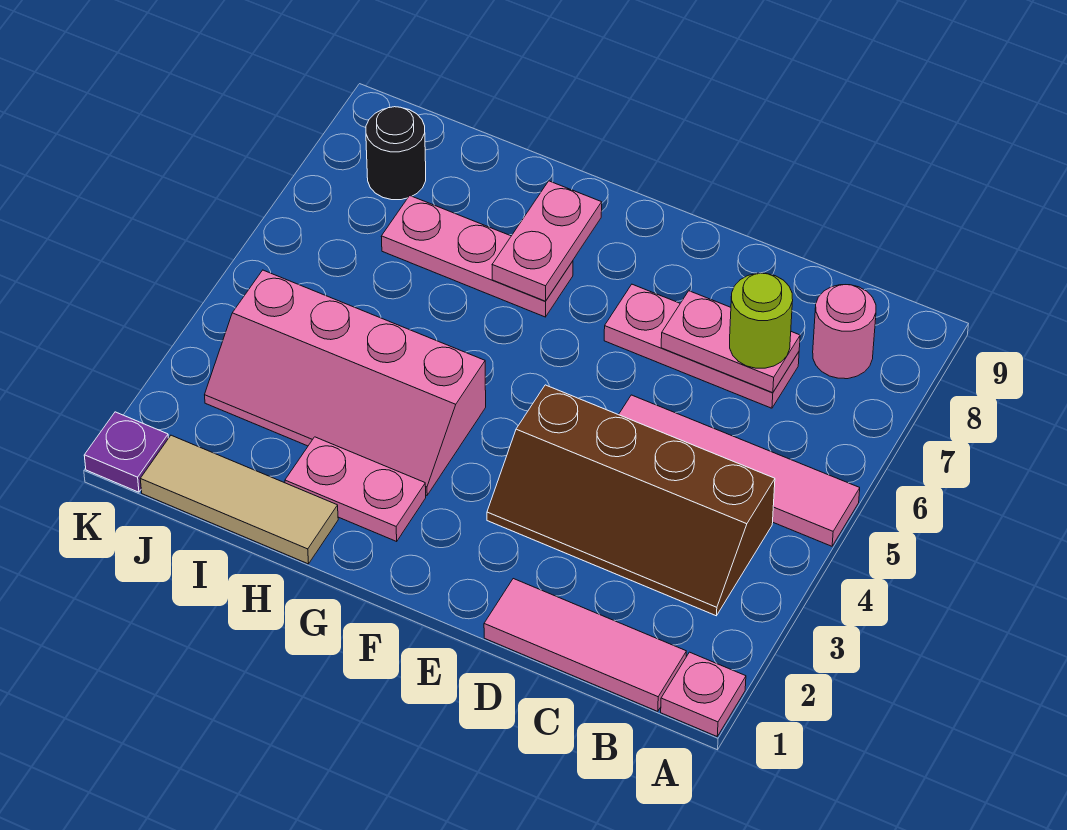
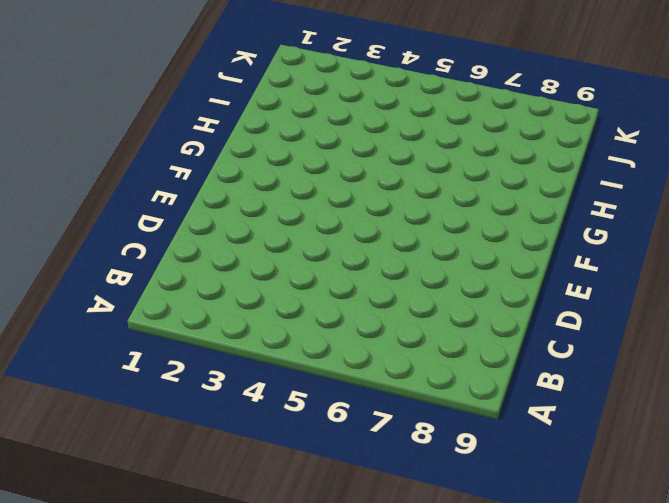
none -> pink plate A1 level 1
none -> pink tile A5:D5 level 1
none -> pink tile B1:D1 level 1

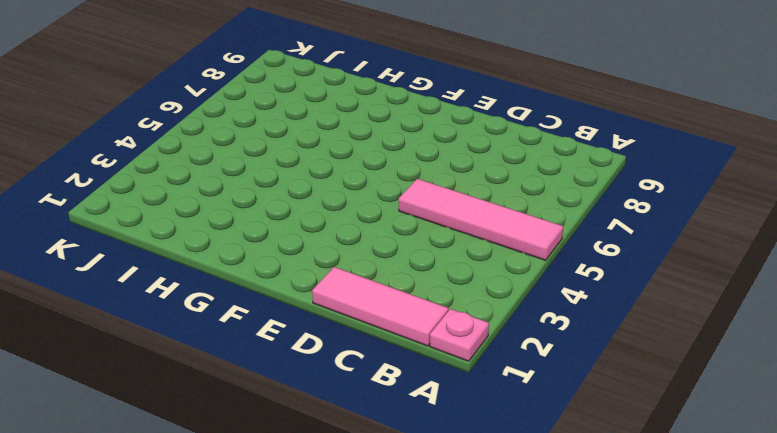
none -> brown slope B3:E4 level 1 top 4
none -> pink round brick B8 level 1
none -> pink plate C7:E7 level 1

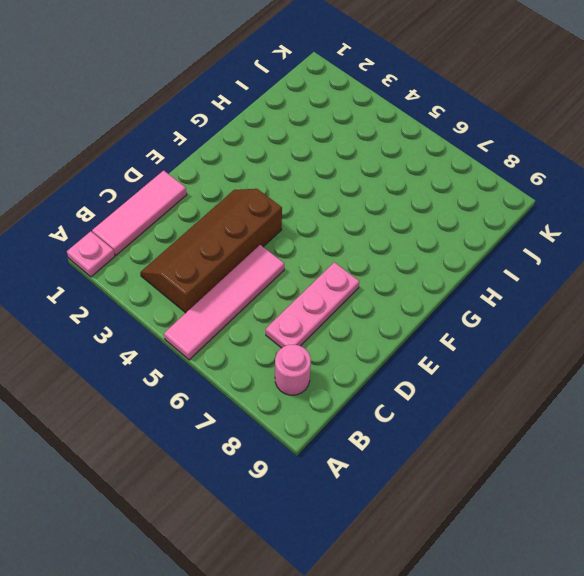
none -> pink plate G2:H2 level 1
none -> pink slope G3:J4 level 1 top 4
none -> pink plate G7:I7 level 1

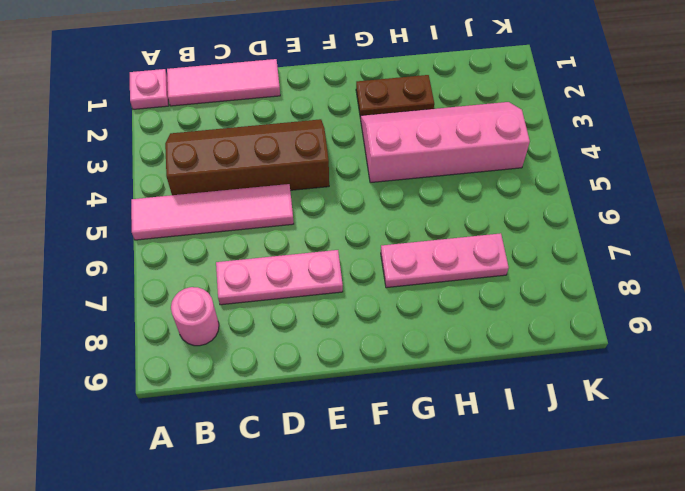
brown plate G2:H2 level 1 -> pink plate G2:H2 level 1
none -> tan tile H1:J1 level 1
none -> black round brick J8 level 1
none -> purple plate K1 level 1

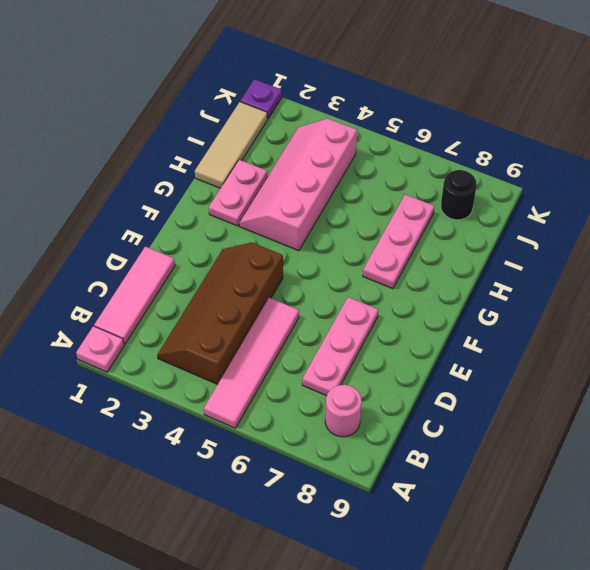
none -> pink plate C7:D7 level 2
none -> pink plate G7:G8 level 2
none -> lime round brick C7 level 3

